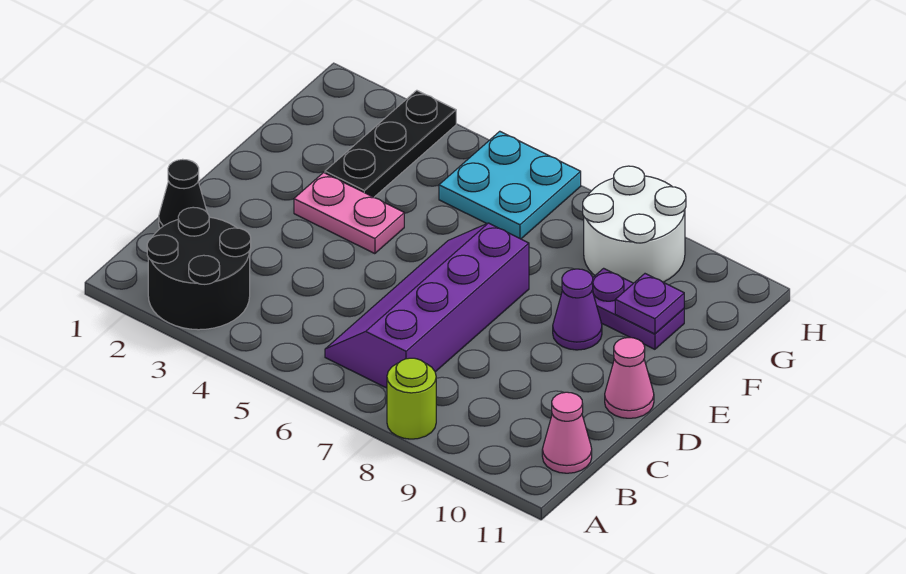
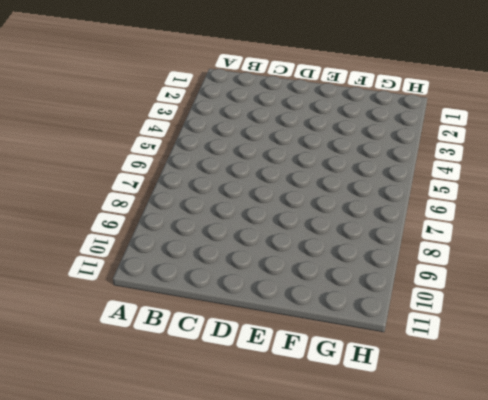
none -> black round brick A2:B3 level 1
none -> lime round brick A8 level 1
none -> purple slope B6:E7 level 1 top 7

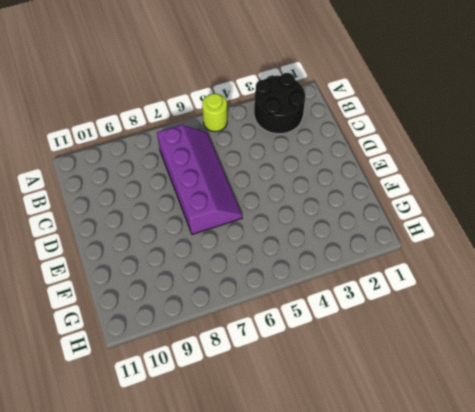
lime round brick A5 level 1 -> lime round brick A8 level 1
none -> pink cone B11 level 1
none -> black cone C1 level 1
none -> pink cone D11 level 1

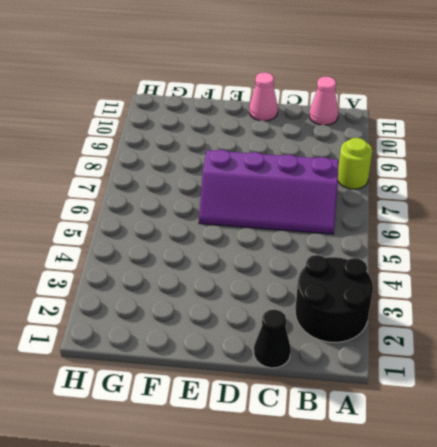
none -> pink plate E3:E4 level 1
none -> purple cone E9 level 1
none -> black plate F3:H3 level 1

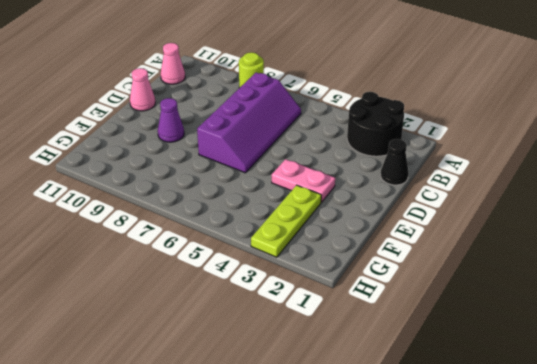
lime plate F3:H3 level 1 -> black plate F3:H3 level 1
none -> purple plate F9:F10 level 1
none -> cyan plate G5:H6 level 1
none -> white round brick G8:H9 level 1

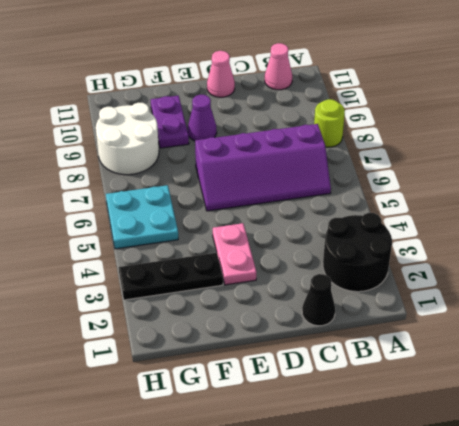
none -> purple plate F10 level 2

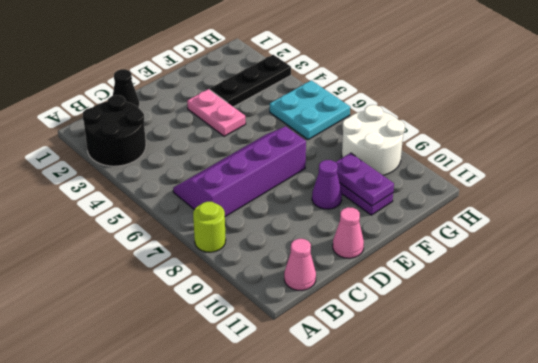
purple plate F9:F10 level 2 -> purple plate F10 level 2

